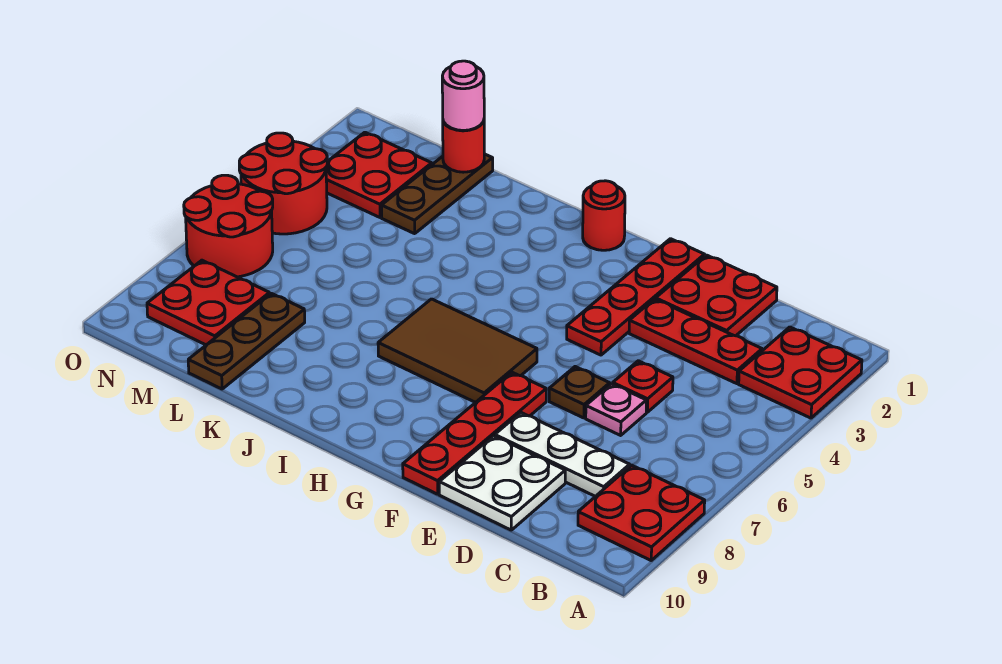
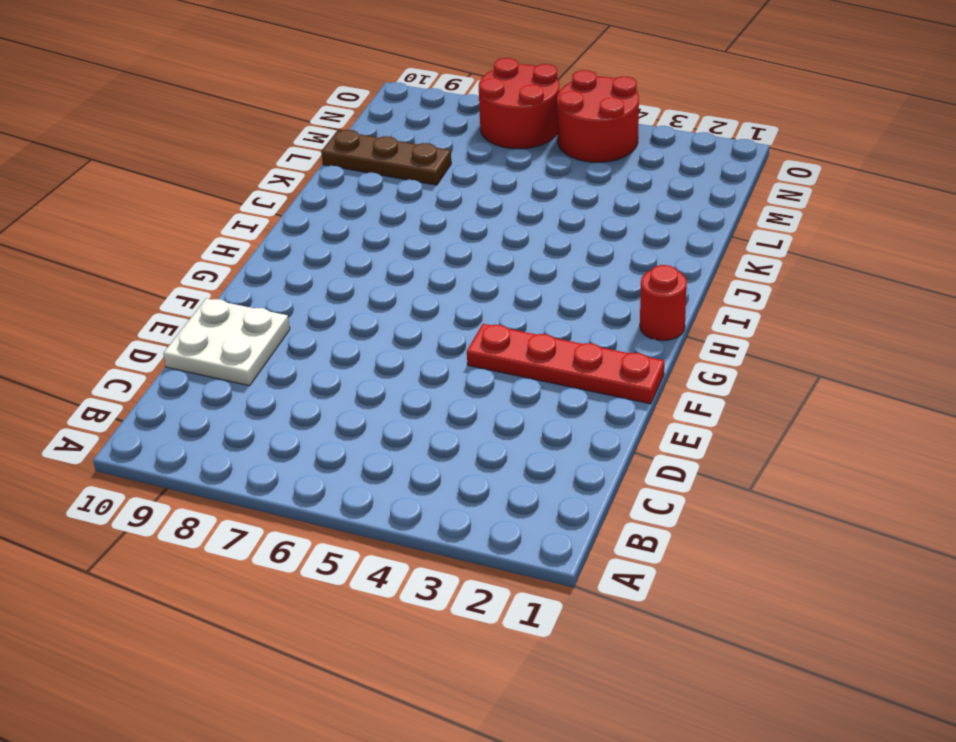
none -> red plate A2:B3 level 1
none -> red plate A8:B9 level 1
none -> red plate C3:E3 level 1

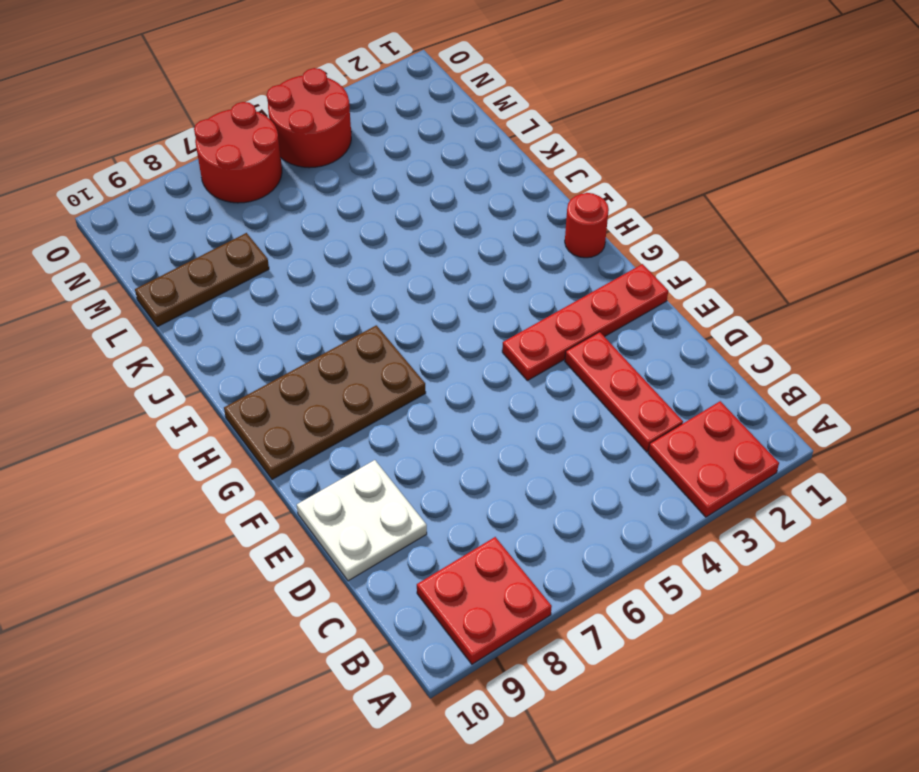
brown plate G7:H10 level 1 -> brown tile G6:I7 level 1
none -> white plate C8:E8 level 1
none -> red plate D1:E2 level 1
none -> red plate D5 level 1

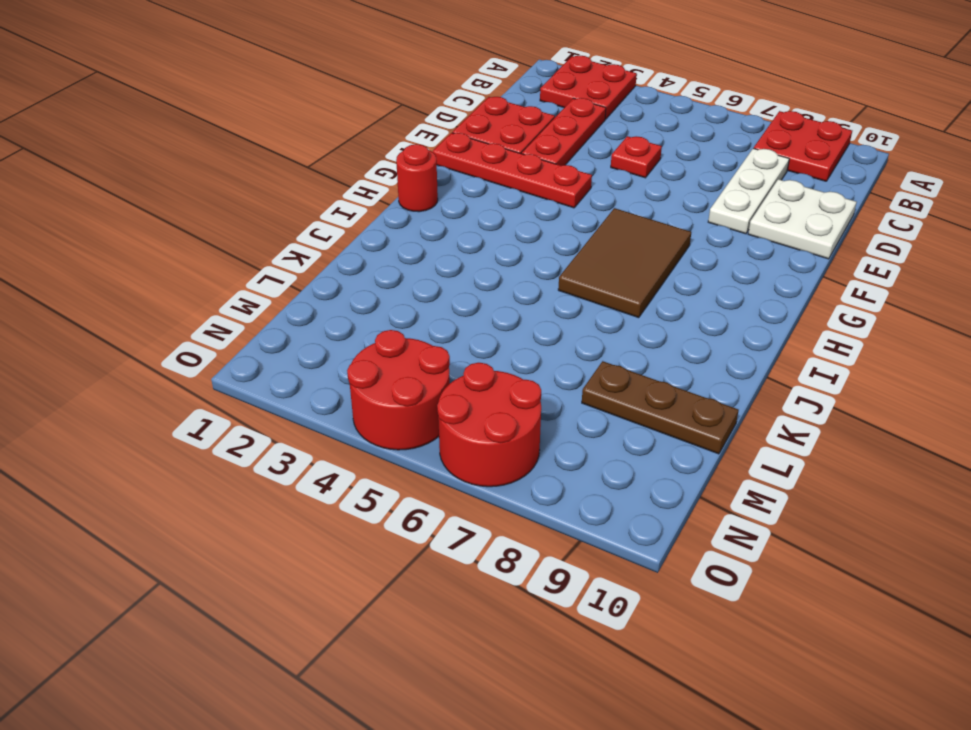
none -> pink plate D6 level 1
none -> brown plate E6 level 1
none -> red plate F7:F10 level 1

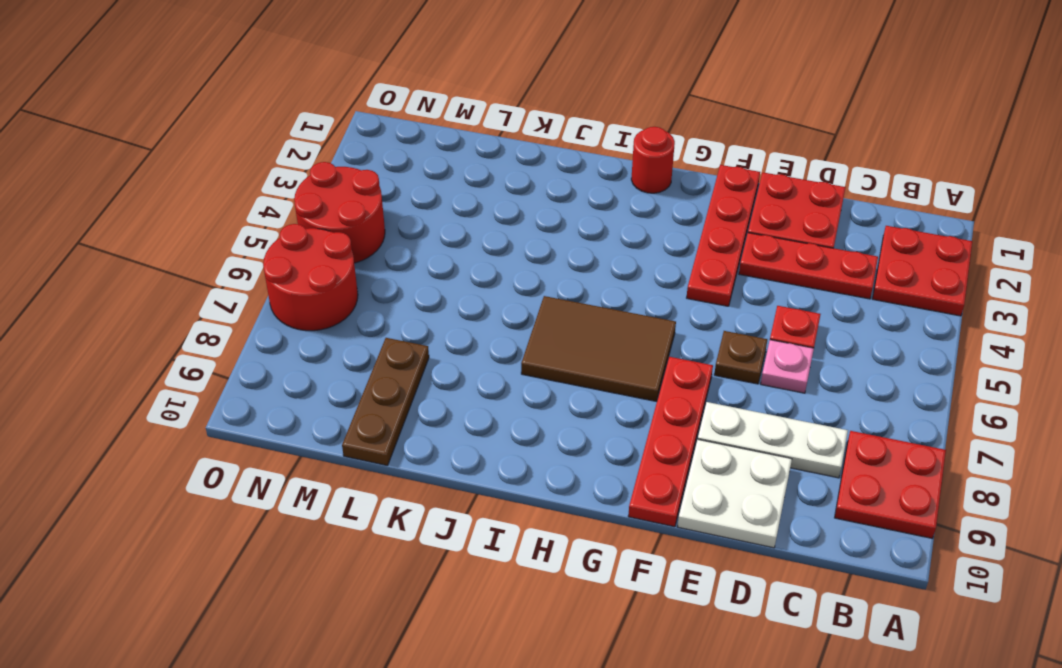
none -> brown plate L1:L3 level 1
none -> red plate M2:N3 level 1
none -> red plate M8:N9 level 1

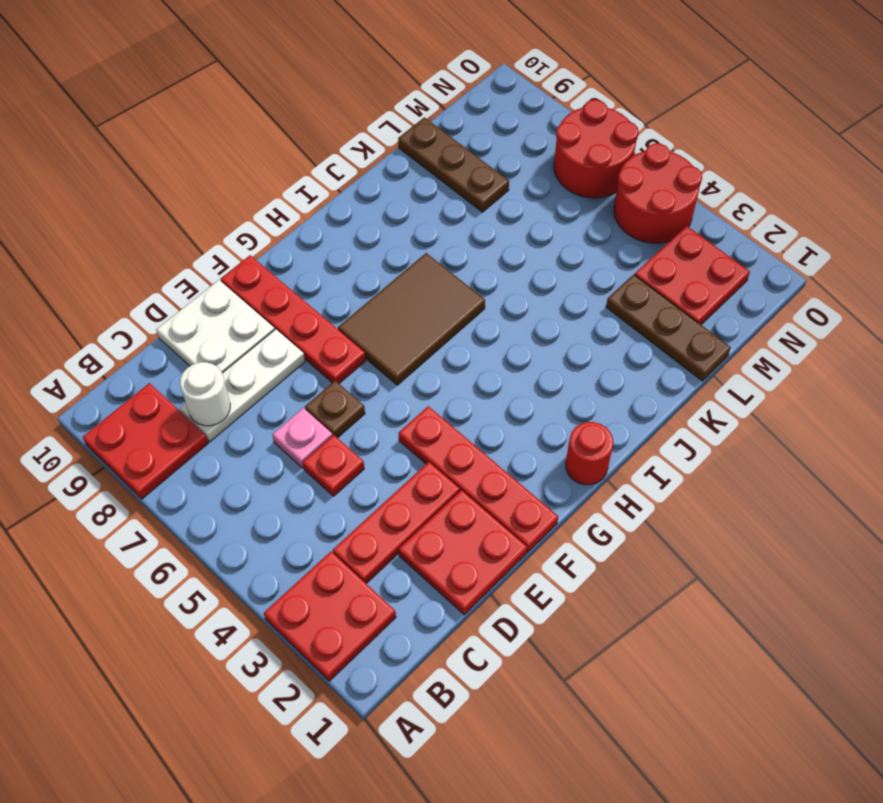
white round brick C8 level 2 -> none
none -> red plate M8:N9 level 1
none -> red round brick L1 level 2
none -> pink round brick L1 level 3

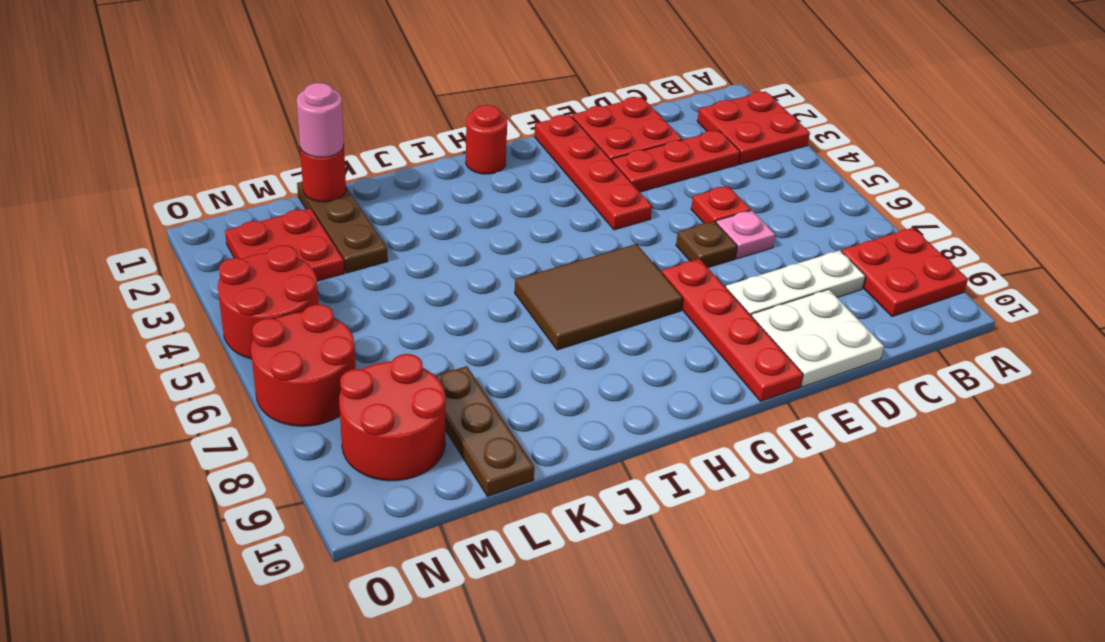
red round brick M8:N9 level 1 -> red plate M8:N9 level 1

